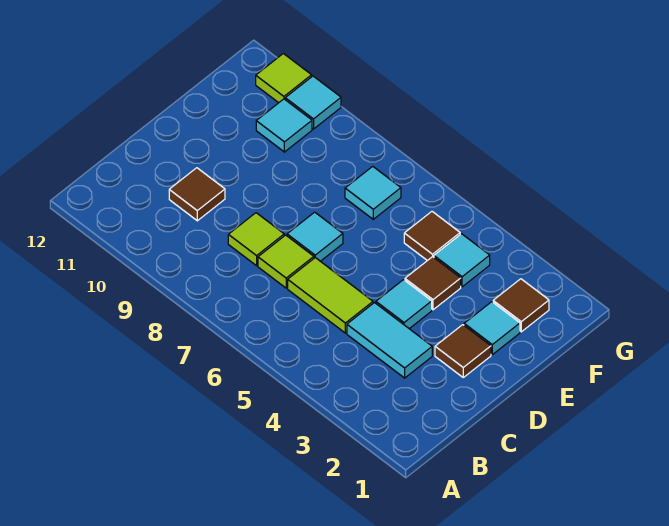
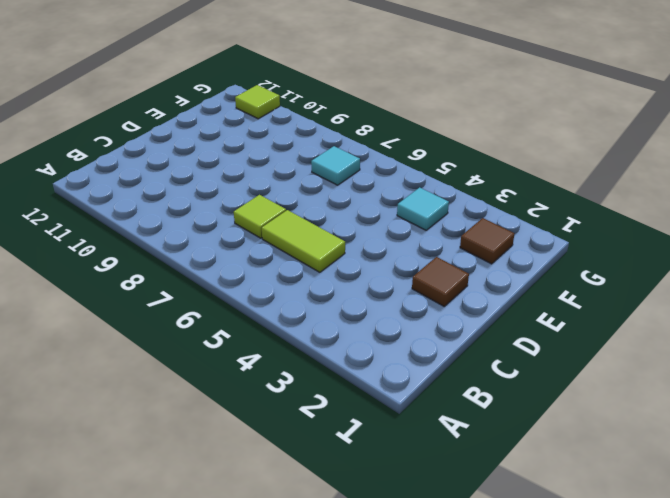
none -> cyan tile C3:C4 level 1
none -> lime tile C8 level 1
none -> brown tile C10 level 1

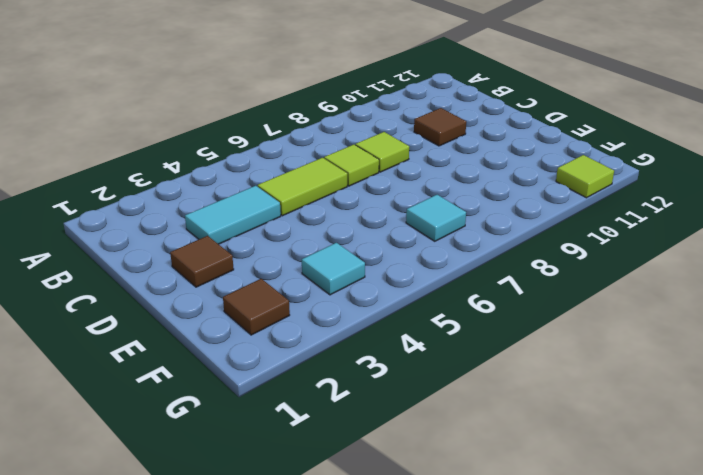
none -> cyan tile D4 level 1
none -> cyan tile D7 level 1
none -> cyan tile E2 level 1

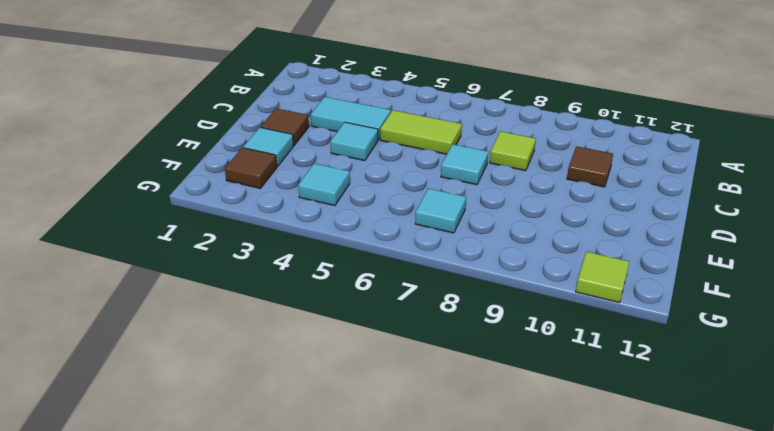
none -> lime tile C7 level 1
none -> brown tile E4 level 1
none -> brown tile F5 level 1

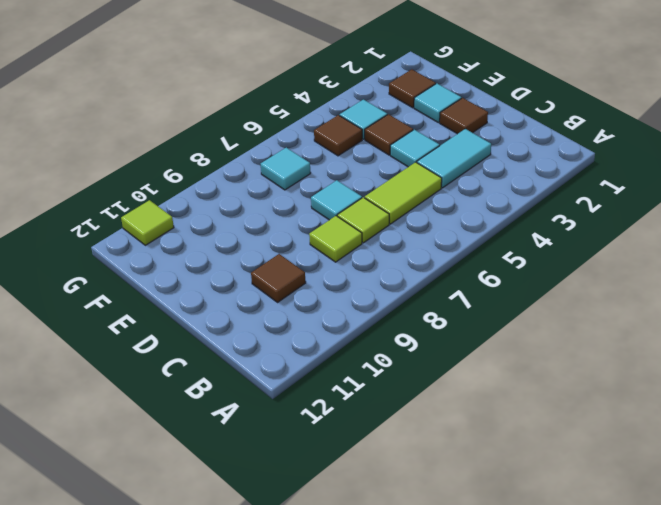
none -> cyan tile F10 level 1
none -> cyan tile G10 level 1

